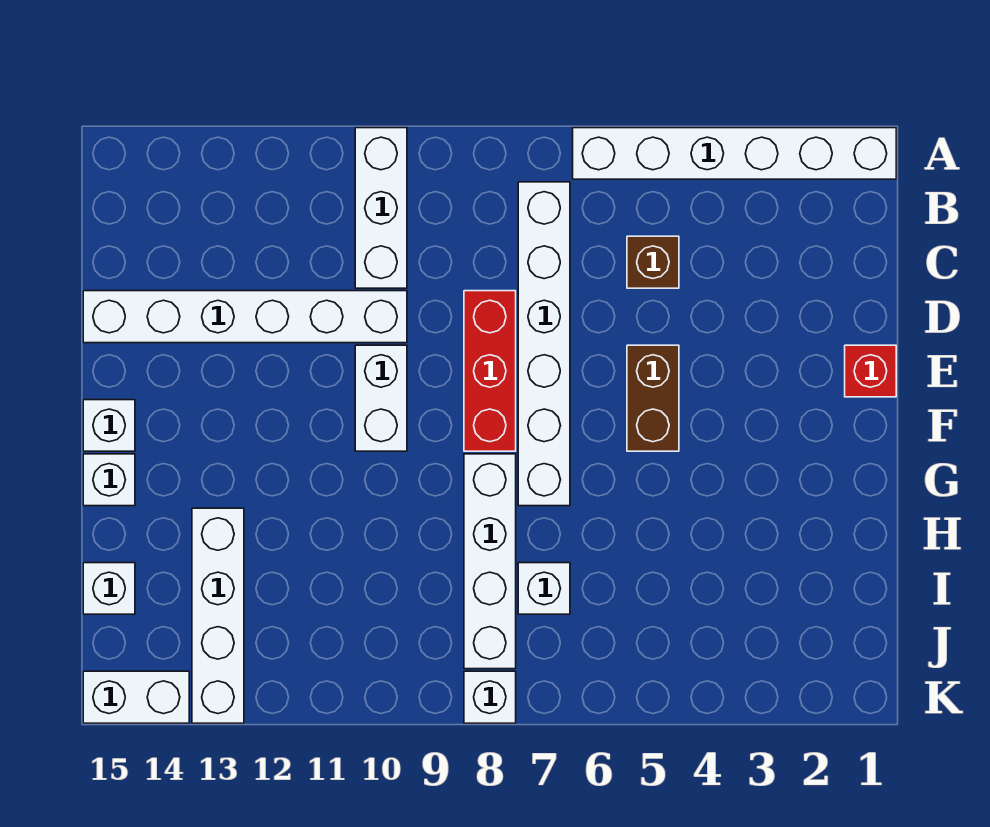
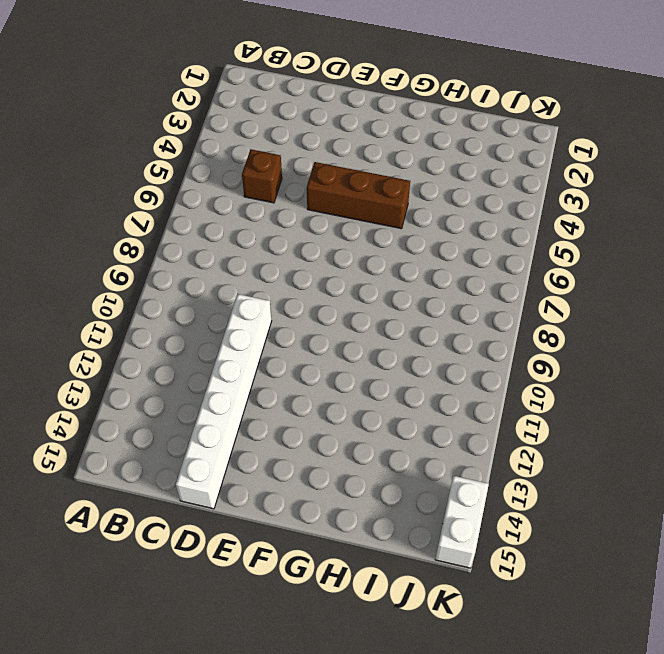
brown brick E5:G5 level 1 -> brown brick E5:F5 level 1
none -> white brick A1:A6 level 1
none -> white brick A10:C10 level 1
none -> white brick B7:G7 level 1

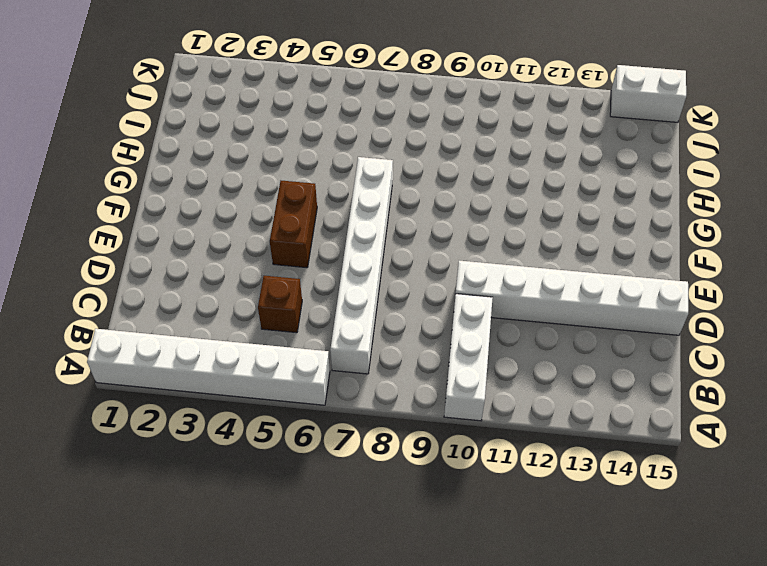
none -> red brick D8:F8 level 1
none -> red brick E1 level 1
none -> white brick E10:F10 level 1

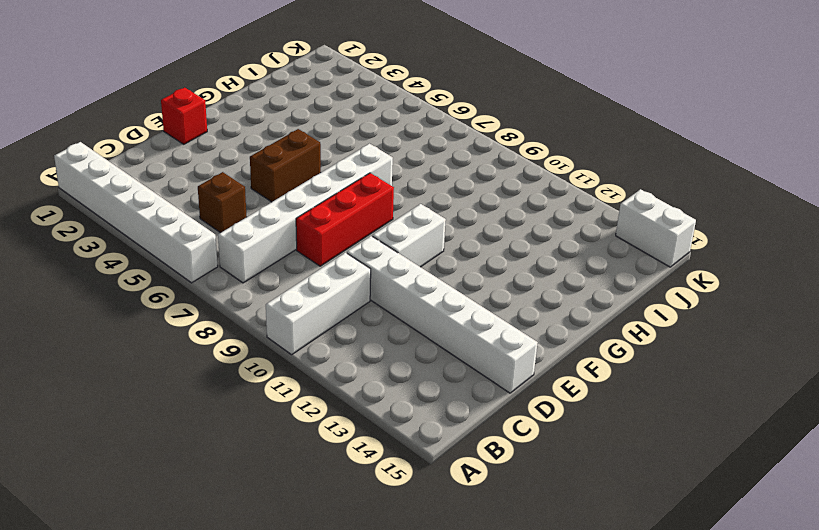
none -> white brick F15 level 1
none -> white brick G8:J8 level 1
none -> white brick G15 level 1

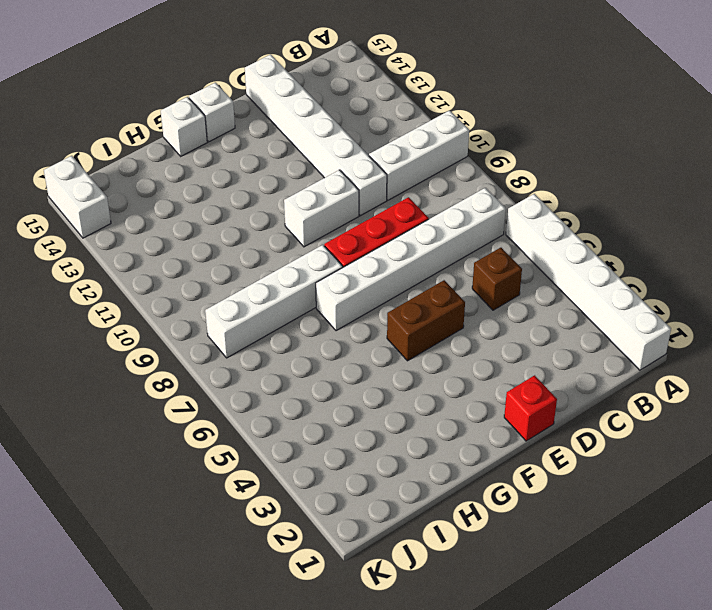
none -> white brick H13:K13 level 1
none -> white brick I7 level 1
none -> white brick I15 level 1

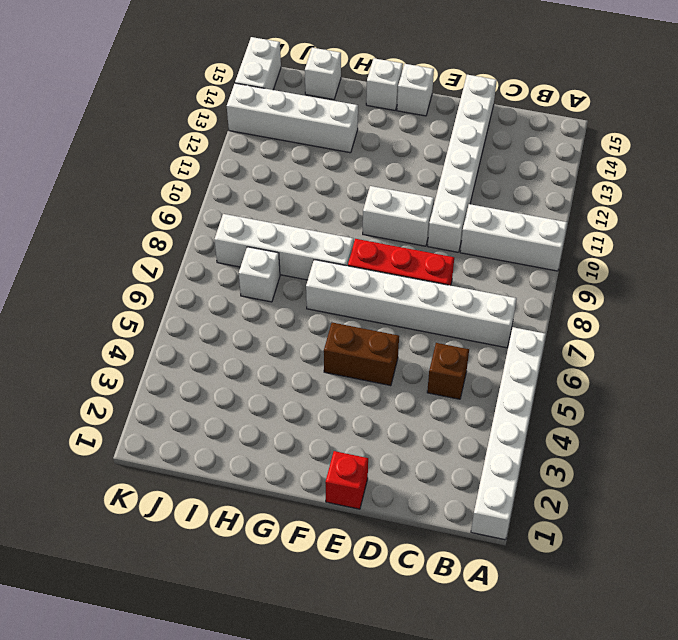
none -> white brick K8 level 1

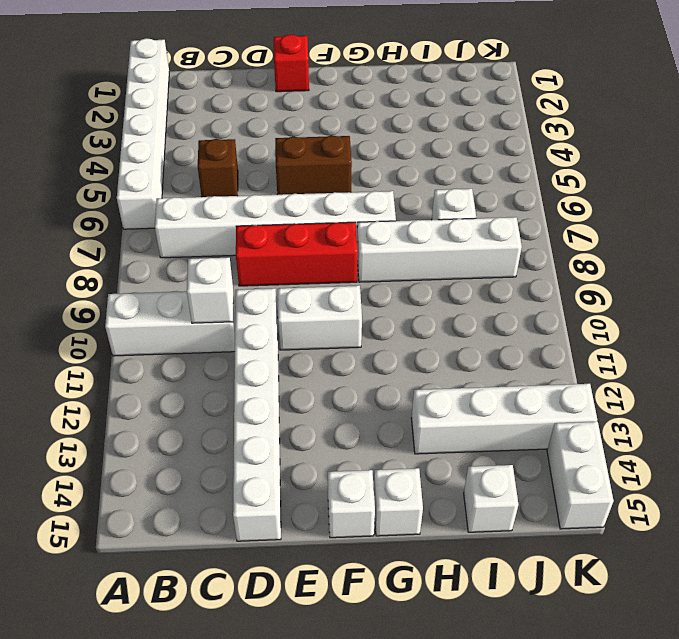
white brick C10 level 2 -> white brick K8 level 1

